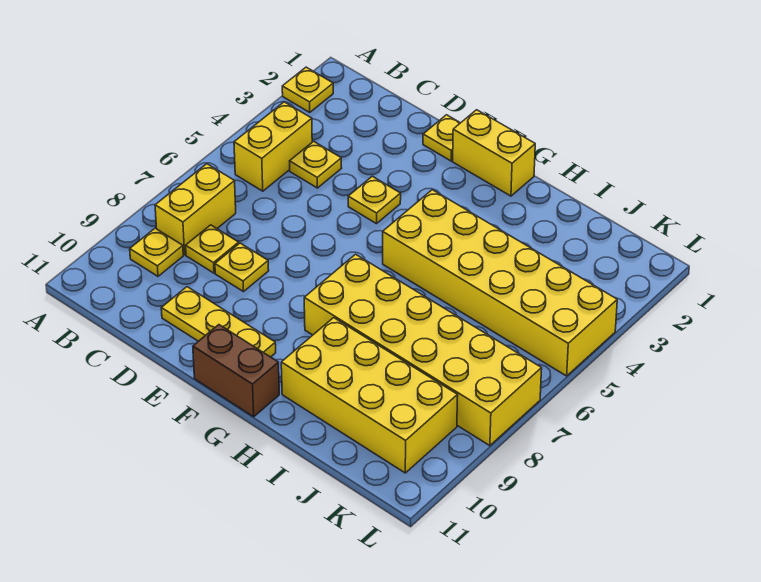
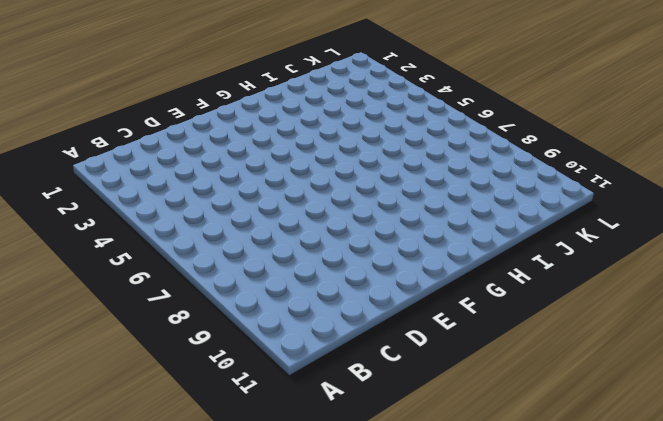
none -> yellow plate A2 level 1
none -> yellow brick B4:B5 level 1
none -> yellow brick B7:B8 level 1

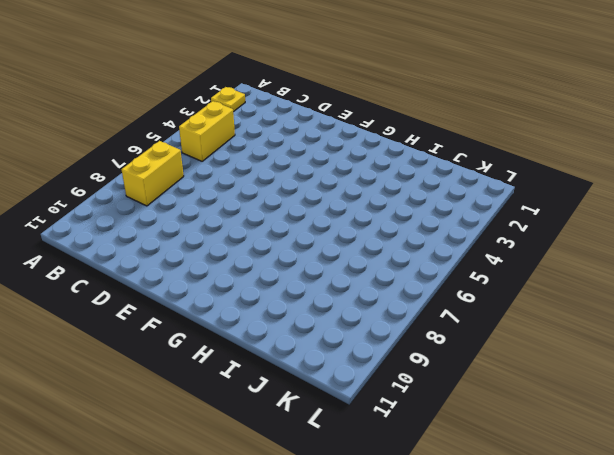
none -> yellow plate B9 level 1
none -> yellow plate C4 level 1
none -> yellow plate C8 level 1

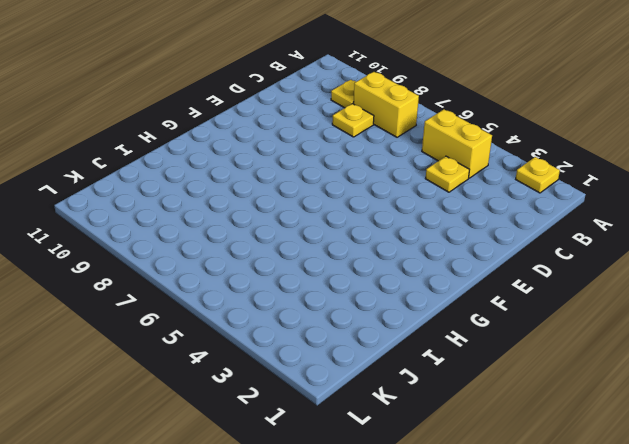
none -> yellow plate D8 level 1
none -> yellow plate D10:F10 level 1
none -> yellow plate E1 level 1

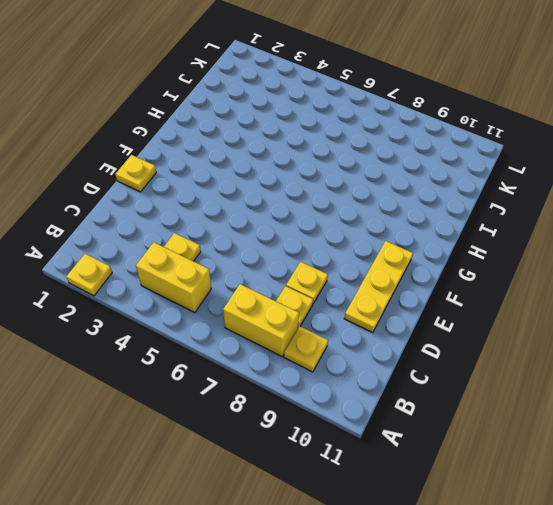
none -> yellow plate E4 level 1
none -> yellow brick F1:G1 level 1
none -> brown brick F11:G11 level 1

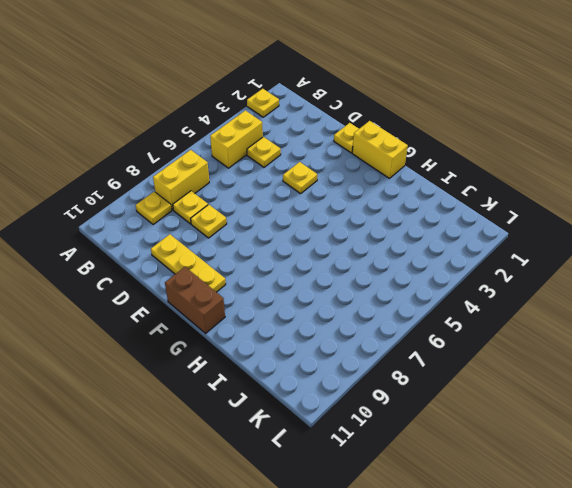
none -> yellow brick G4:L5 level 1
none -> yellow brick G7:L8 level 1
none -> yellow brick H9:K10 level 1

